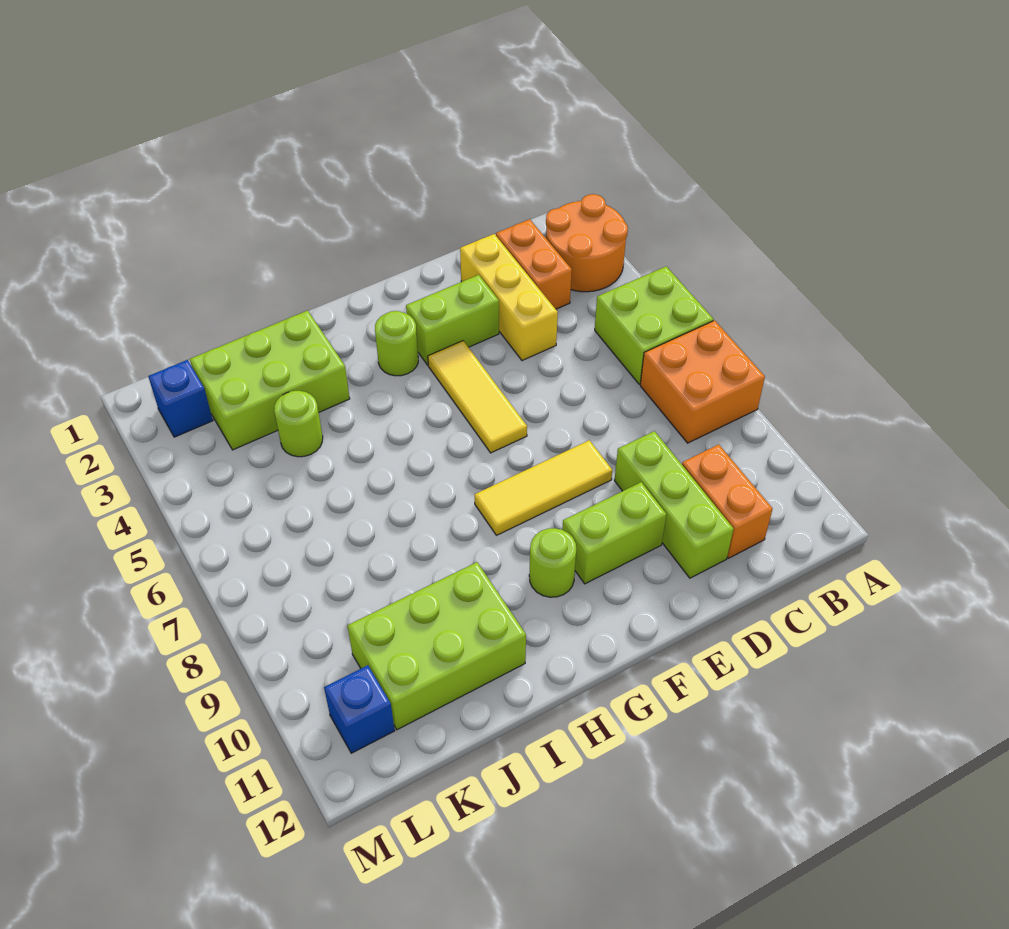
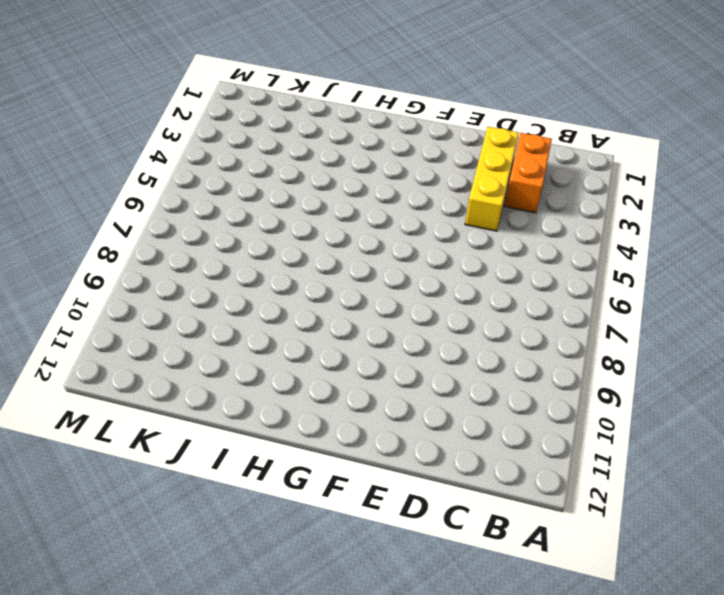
none -> orange round brick A2:B3 level 1
none -> lime brick A5:B6 level 1
none -> orange brick A7:B8 level 1

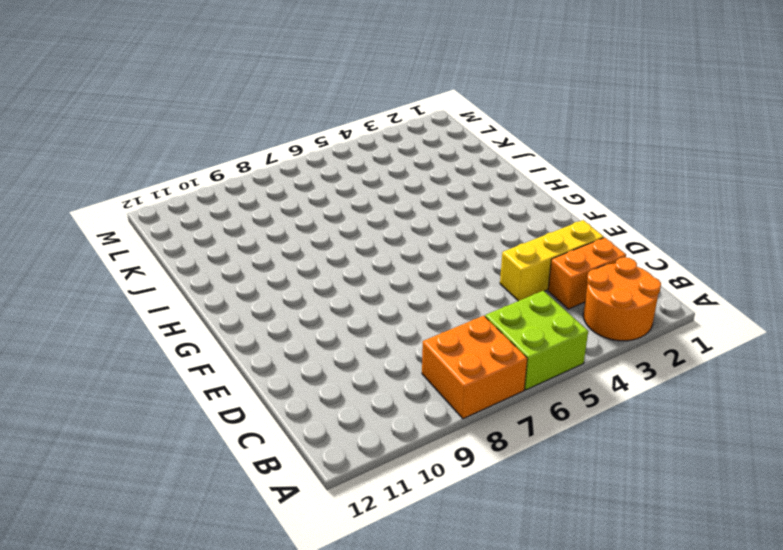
none -> orange brick C10:C11 level 1
none -> lime brick D9:D11 level 1
none -> lime brick E3:F3 level 1

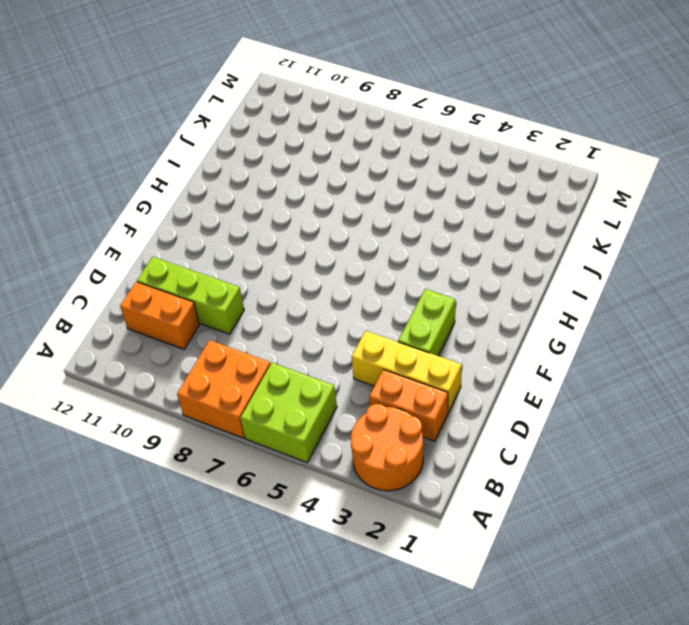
none -> yellow tile E8:G8 level 1
none -> lime brick E10:F10 level 1
none -> yellow tile F4:F6 level 1

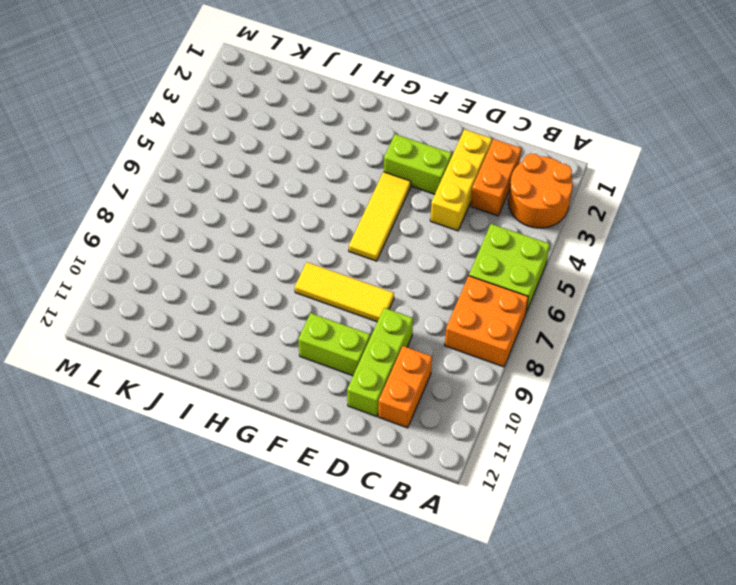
none -> lime round brick G3 level 1
none -> lime round brick G10 level 1
none -> lime brick I2:K3 level 1

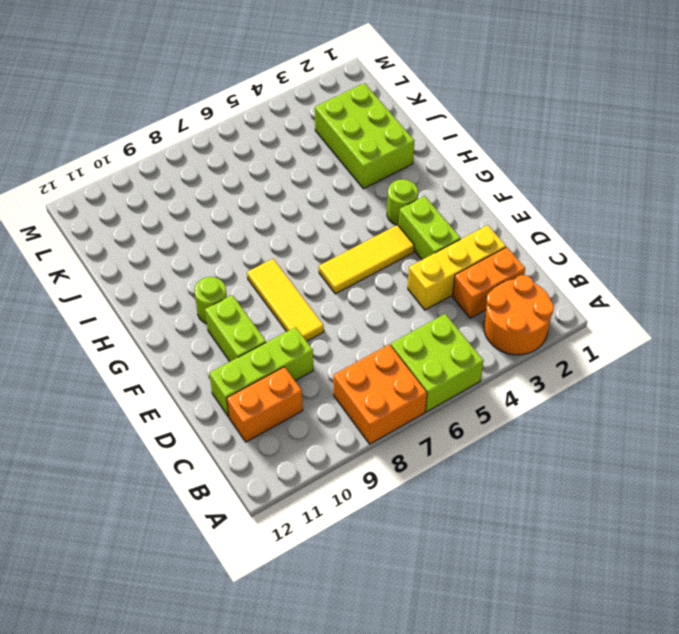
none -> lime brick I10:K11 level 1
none -> lime round brick J4 level 1
none -> blue brick L2 level 1

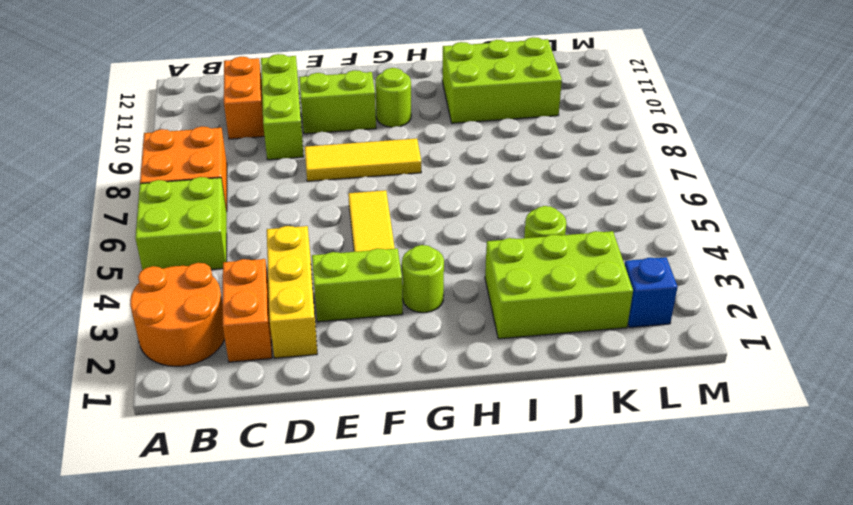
none -> blue brick L11 level 1

